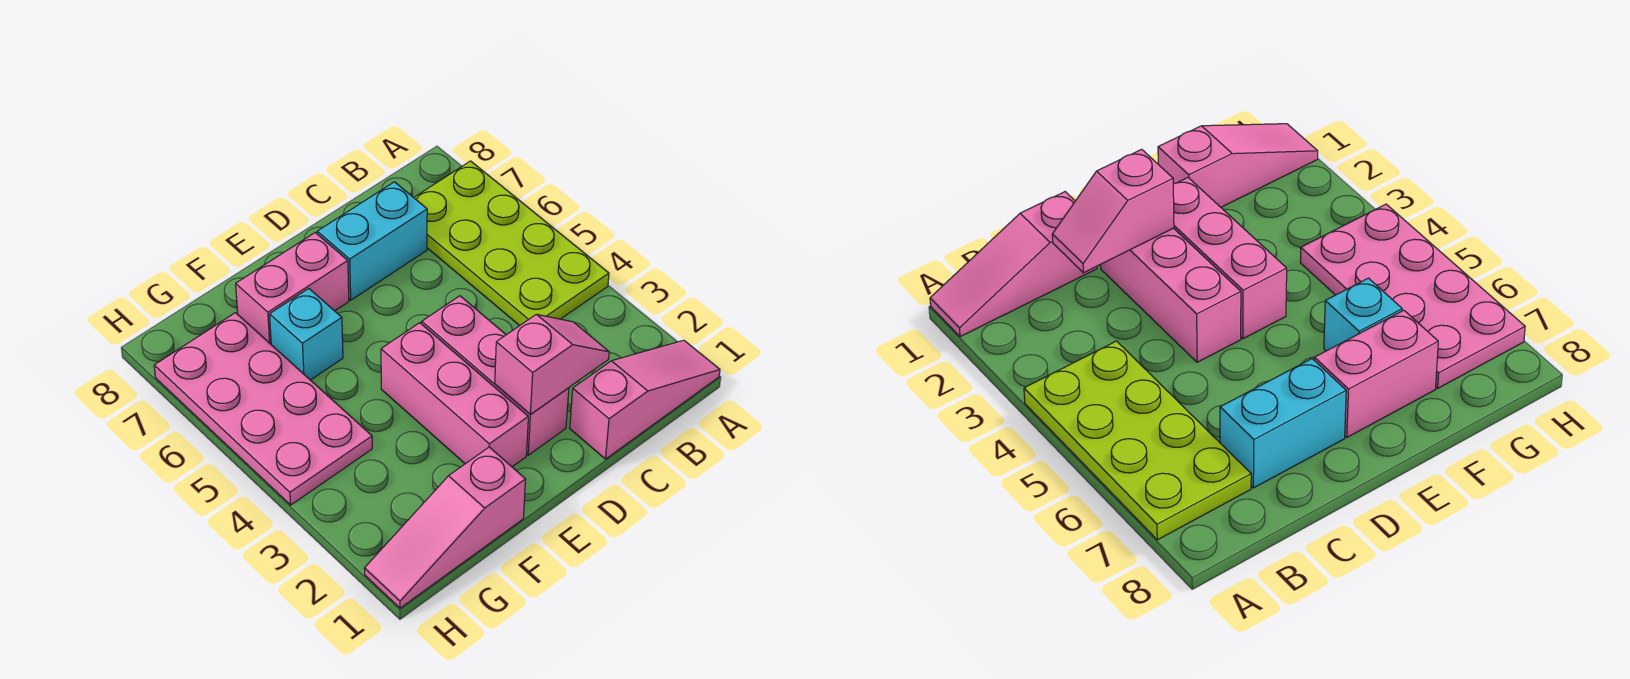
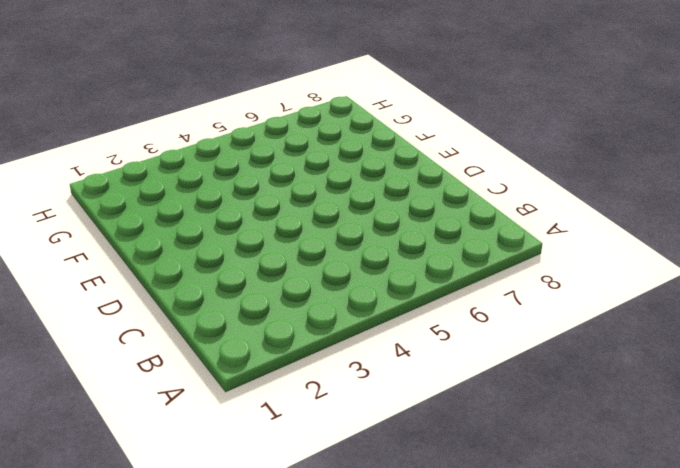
none -> pink slope A1:C1 level 1 top C
none -> lime plate A4:B7 level 1

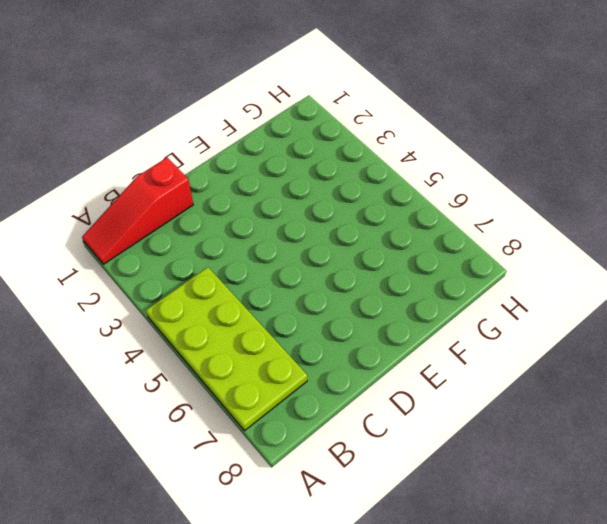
red slope A1:C1 level 1 top C -> pink slope A1:C1 level 1 top C
none -> cyan brick C7:D7 level 1
none -> pink brick D2:D4 level 1

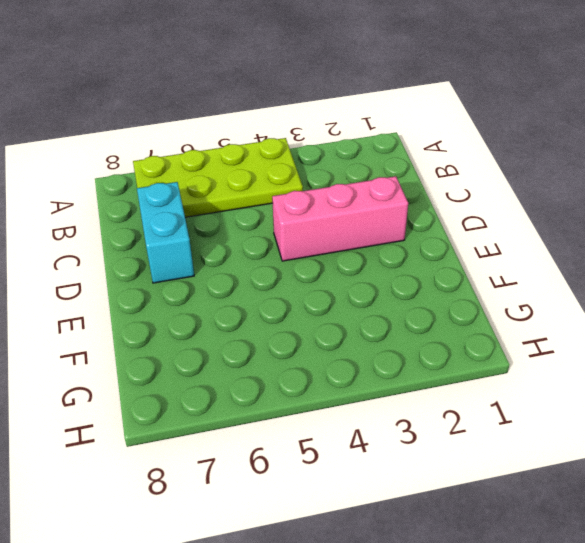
none -> pink slope A1:C1 level 1 top C
none -> pink brick E2:E4 level 1

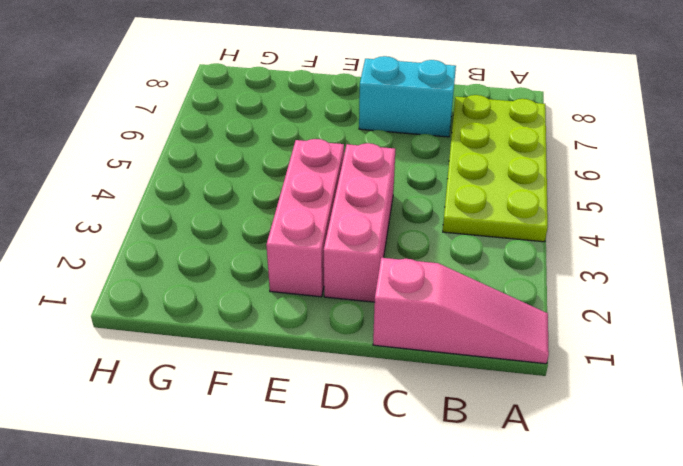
none -> pink brick E7:F7 level 1
none -> pink slope F1:H1 level 1 top F

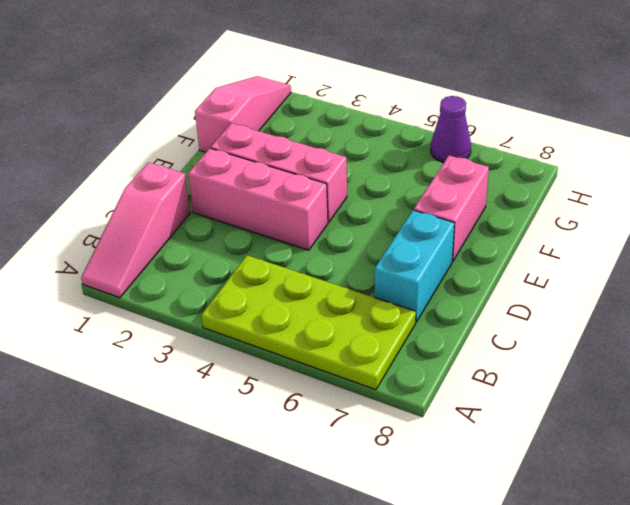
purple cone H6 level 1 -> pink plate G4:H7 level 1
none -> cyan brick F6 level 1
none -> pink slope C2:D2 level 2 top D

